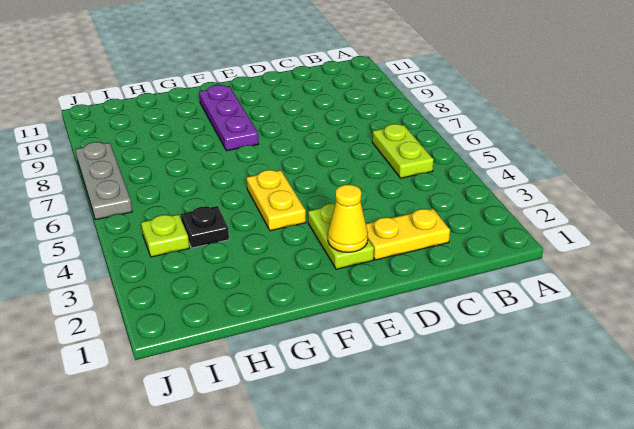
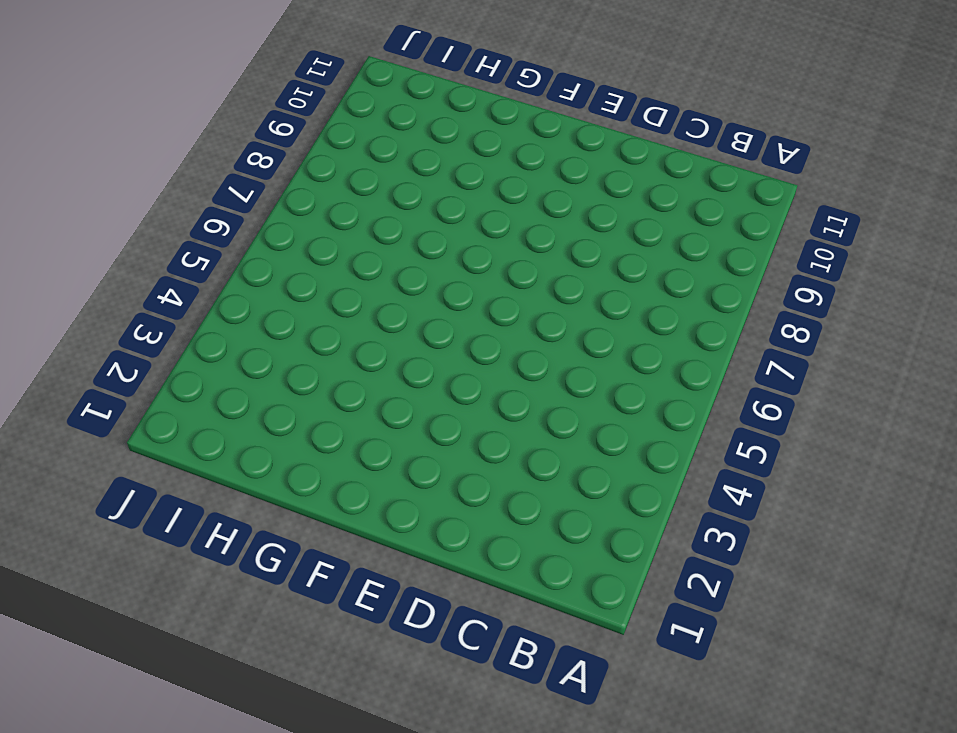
none -> lime plate B5:B6 level 1
none -> yellow plate C2:D2 level 1

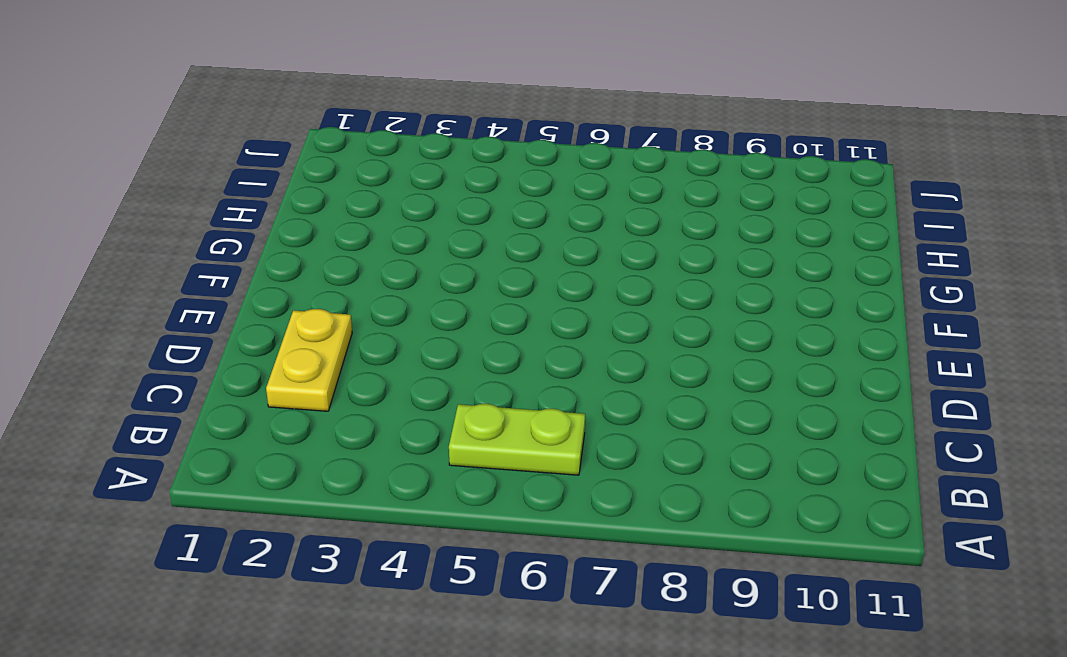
none -> lime plate E2:E3 level 1
none -> yellow plate F4:F5 level 1

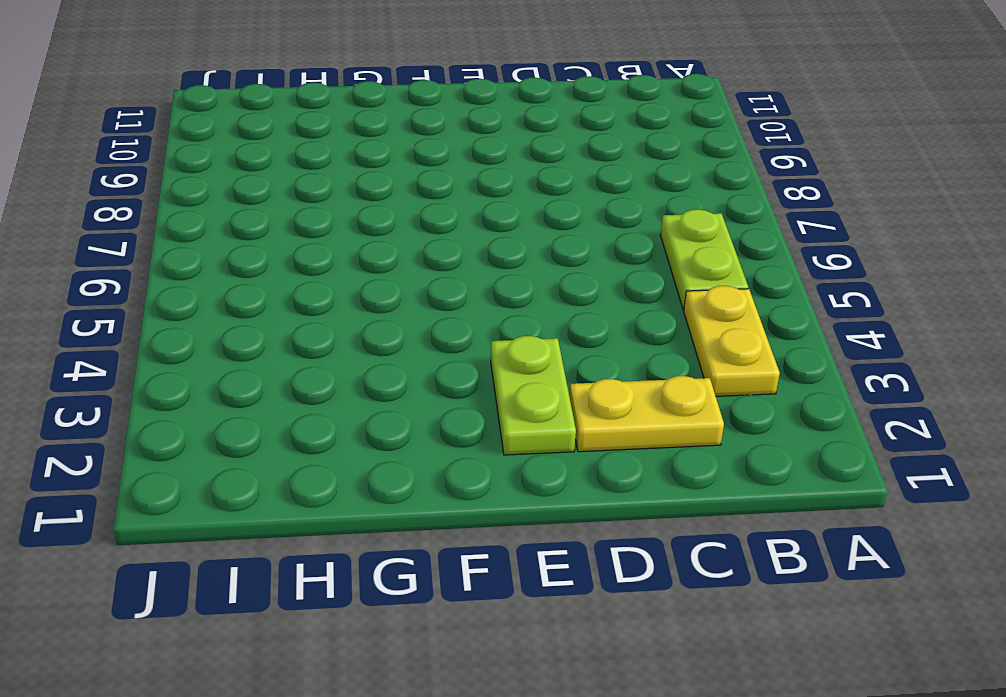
yellow plate B3:B4 level 1 -> yellow plate F4:F5 level 1
none -> purple plate F8:F10 level 1
none -> black plate H4 level 1

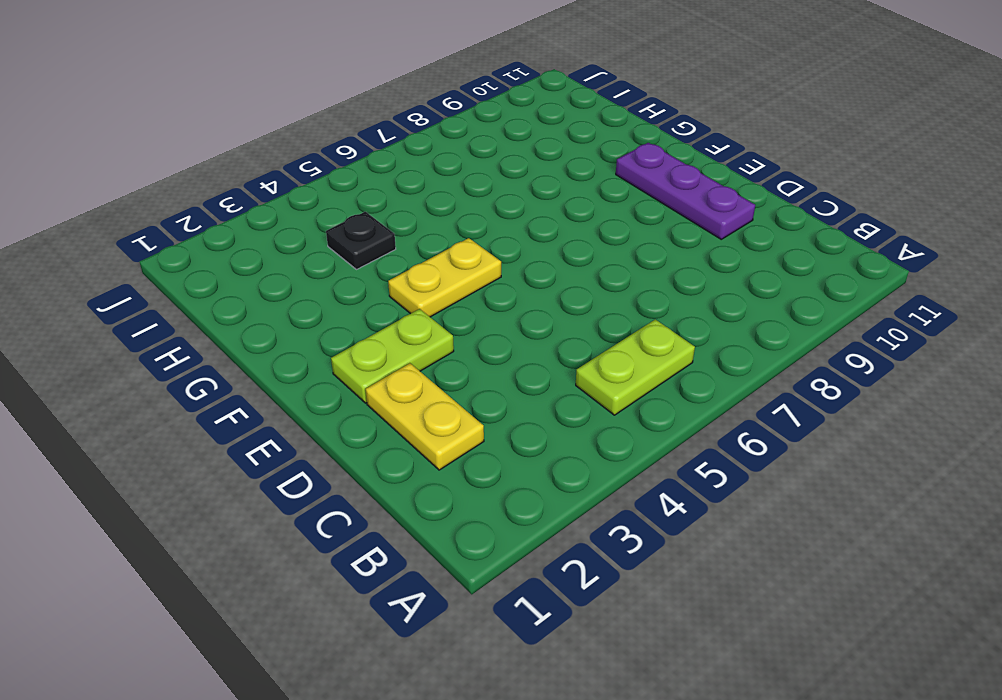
purple plate D10:F10 level 1 -> purple plate F8:F10 level 1
none -> lime plate I4 level 1
none -> grey plate J6:J8 level 1

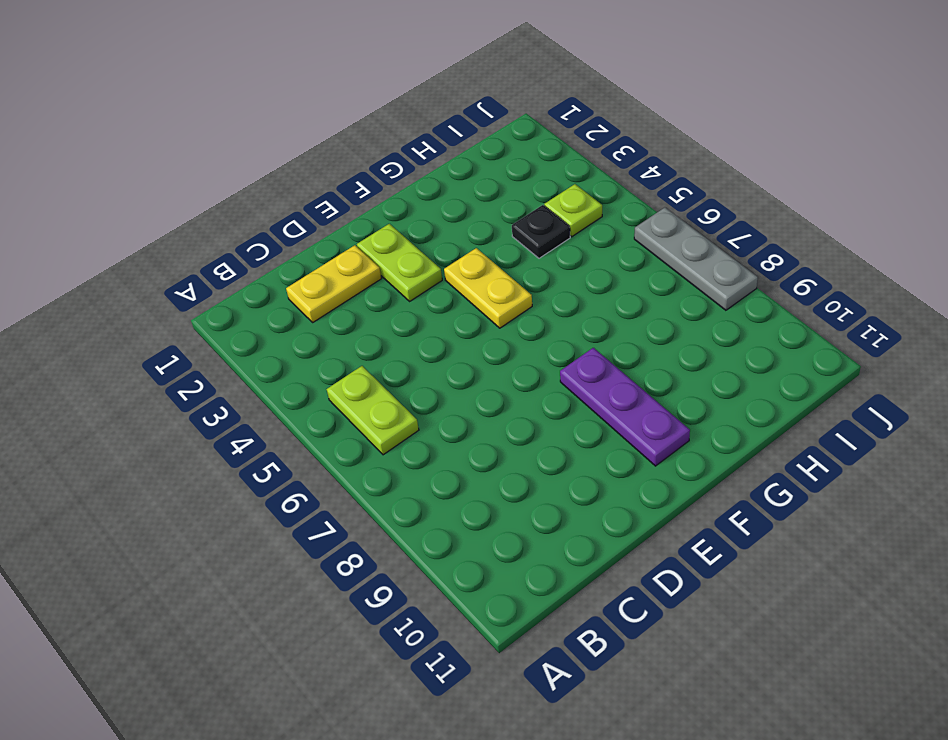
none -> yellow cone E2 level 2

